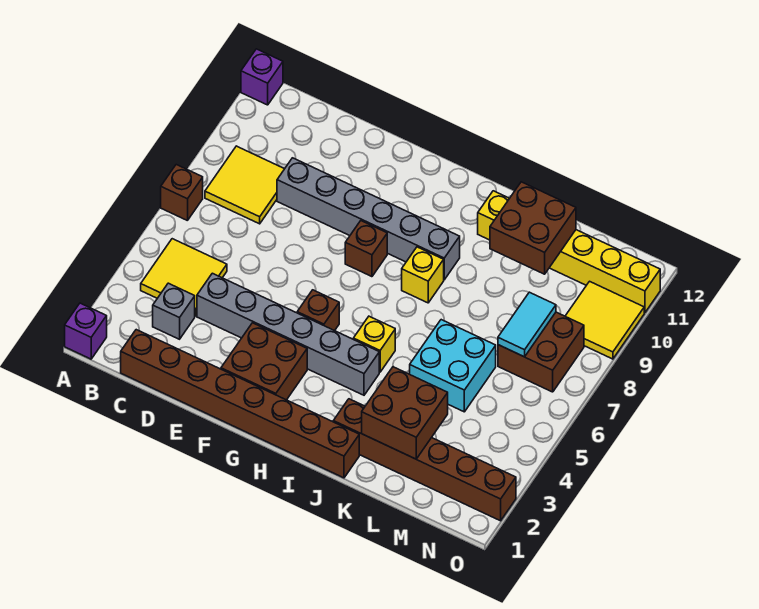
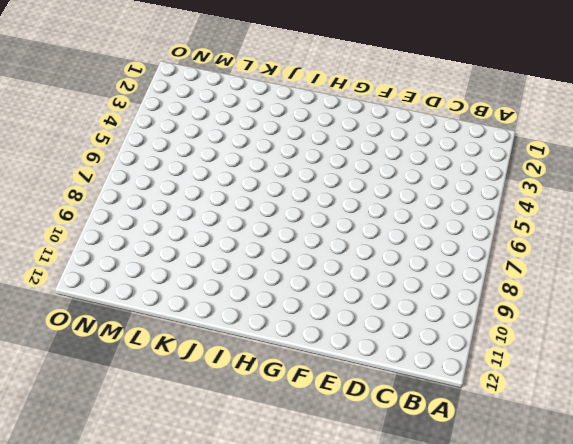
none -> purple brick A1 level 1
none -> brown brick A7 level 1
none -> purple brick A12 level 1

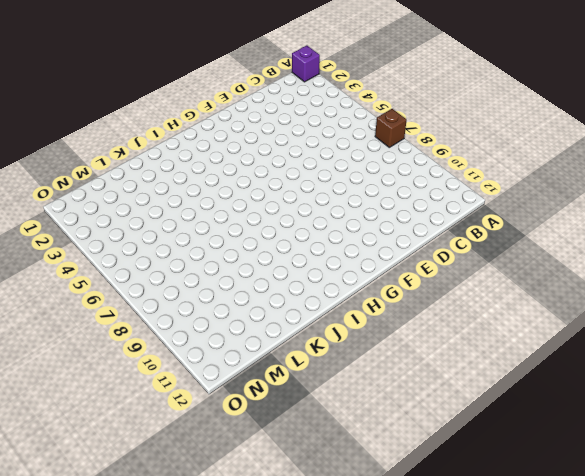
none -> purple brick A12 level 1
none -> yellow tile B4:C5 level 1
none -> yellow tile B8:C9 level 1

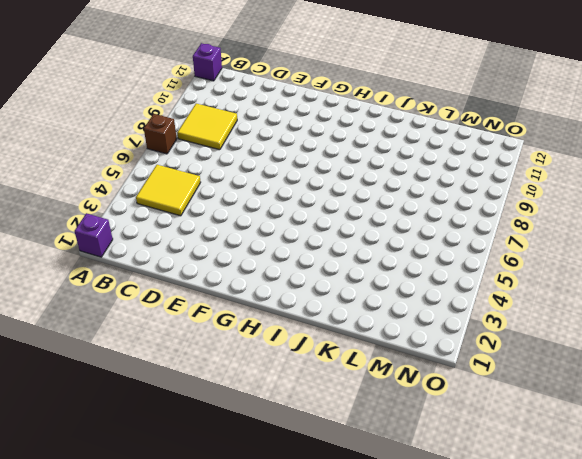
none -> brown brick C1:J1 level 1
none -> grey brick C3 level 1
none -> grey brick D4:I4 level 1

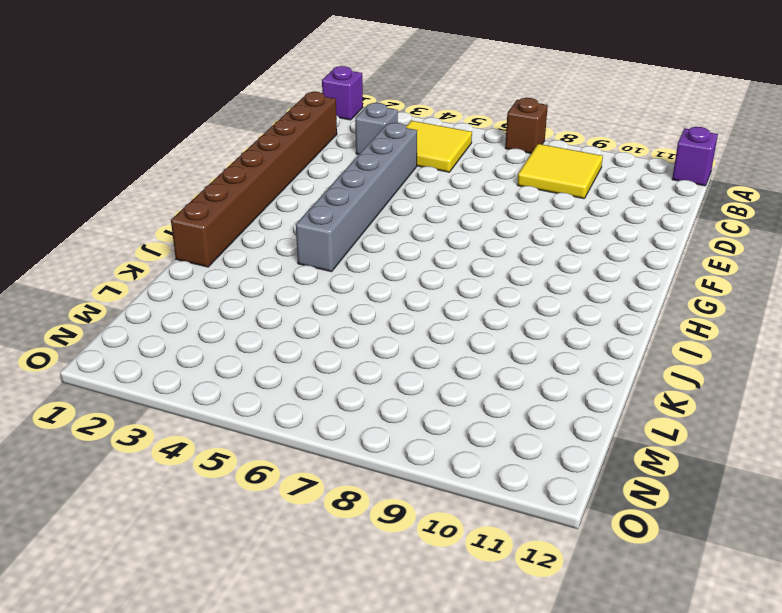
none -> grey brick D9:I9 level 1
none -> brown brick F2:G3 level 1
none -> brown brick G5 level 1

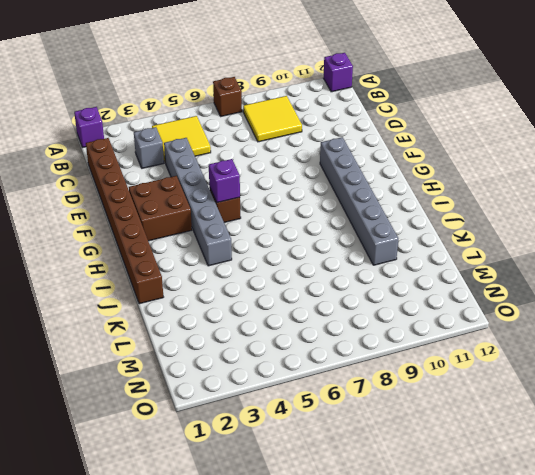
grey brick F10:K10 level 1 -> grey brick D9:I9 level 1
purple brick G5 level 2 -> none
none -> brown brick G8 level 1
none -> yellow brick I5 level 1
none -> yellow brick I8 level 1

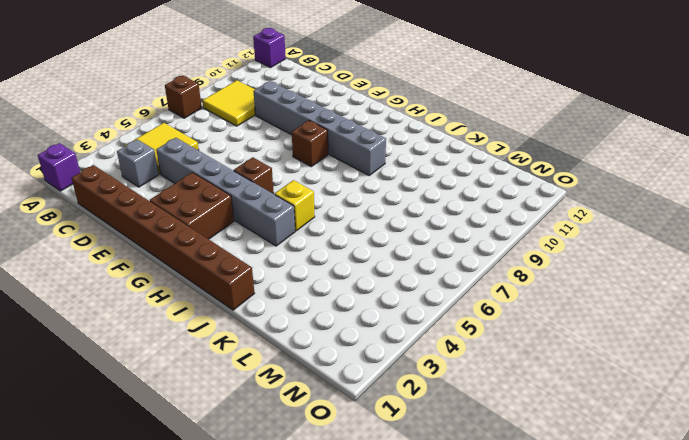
none -> yellow brick I8 level 1
none -> brown brick J2:O2 level 1
none -> yellow brick J11:O11 level 1

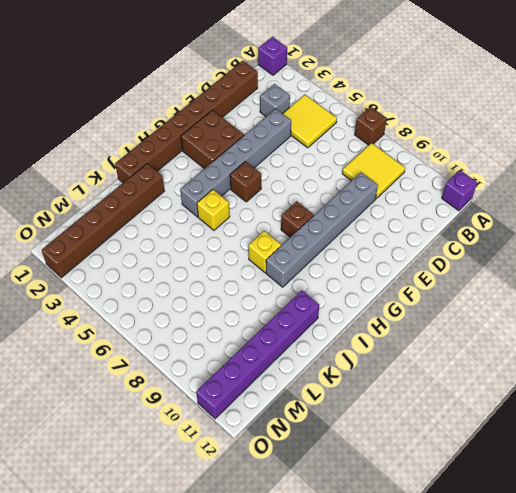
purple brick J11:O11 level 1 -> yellow brick J11:O11 level 1
none -> cyan brick K5:L6 level 1
none -> brown brick M7:N8 level 1
none -> yellow tile N9:O10 level 1

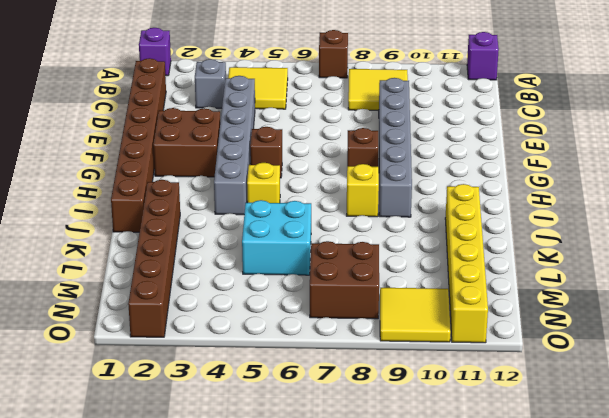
none -> brown brick K2:L3 level 2
none -> brown brick K10:L11 level 2
none -> cyan tile M7:M8 level 2

